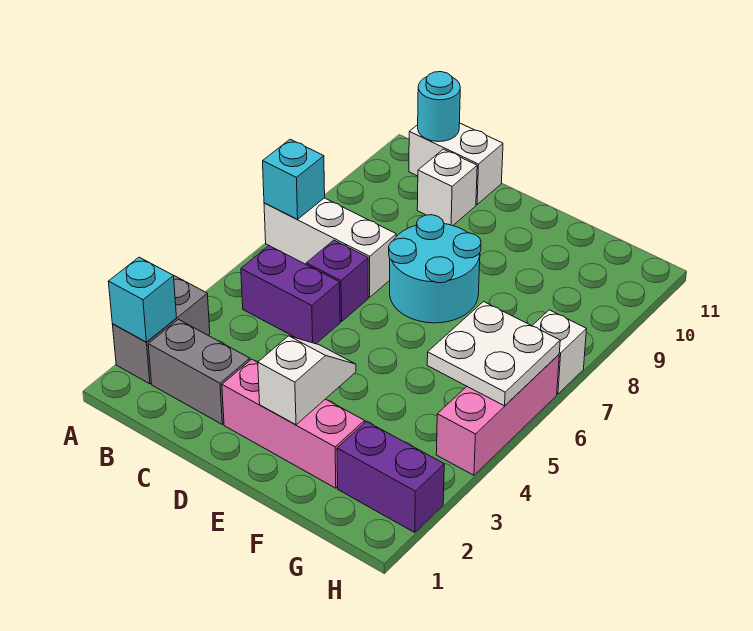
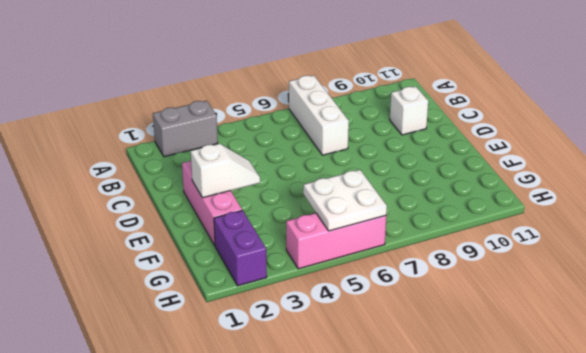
none -> grey brick B2:C2 level 1
none -> purple brick B5:C5 level 1
none -> white brick B11:C11 level 1

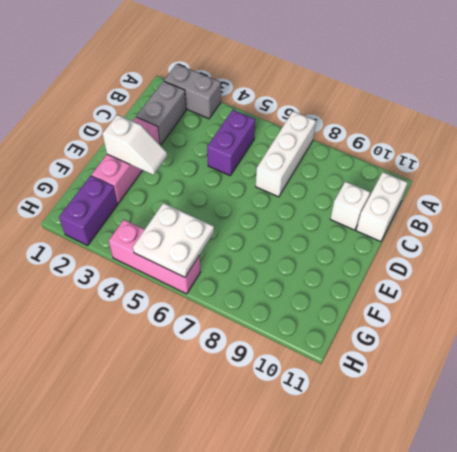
none -> purple brick C6 level 1
none -> cyan round brick D7:E8 level 1
none -> white brick H7 level 1

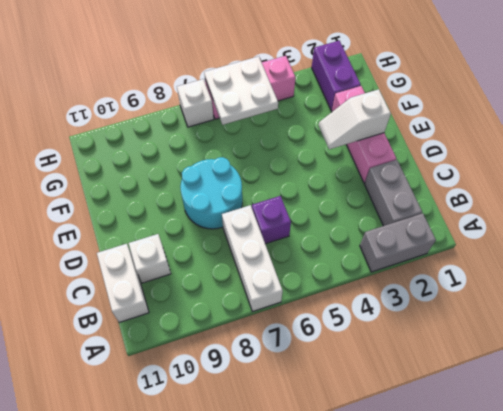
none -> purple brick B5:C5 level 1
none -> cyan brick A2 level 2
none -> cyan brick A7 level 2

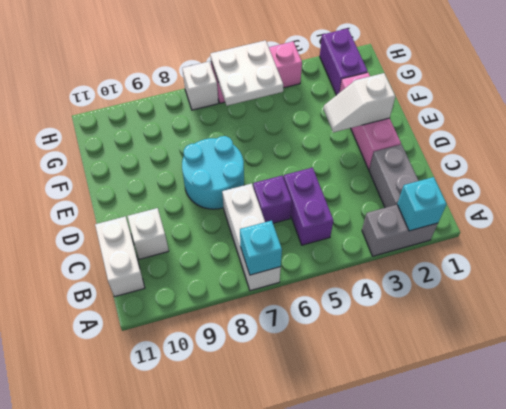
none -> cyan round brick B11 level 2

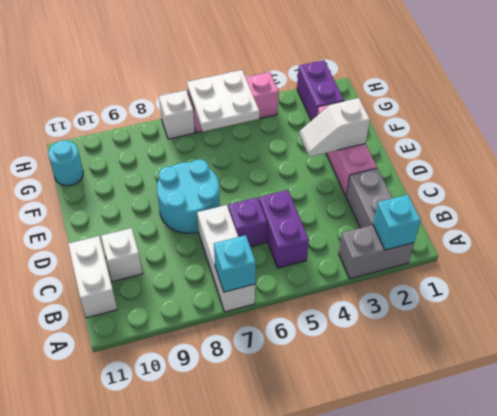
cyan round brick G11 level 1 -> cyan round brick B11 level 2

